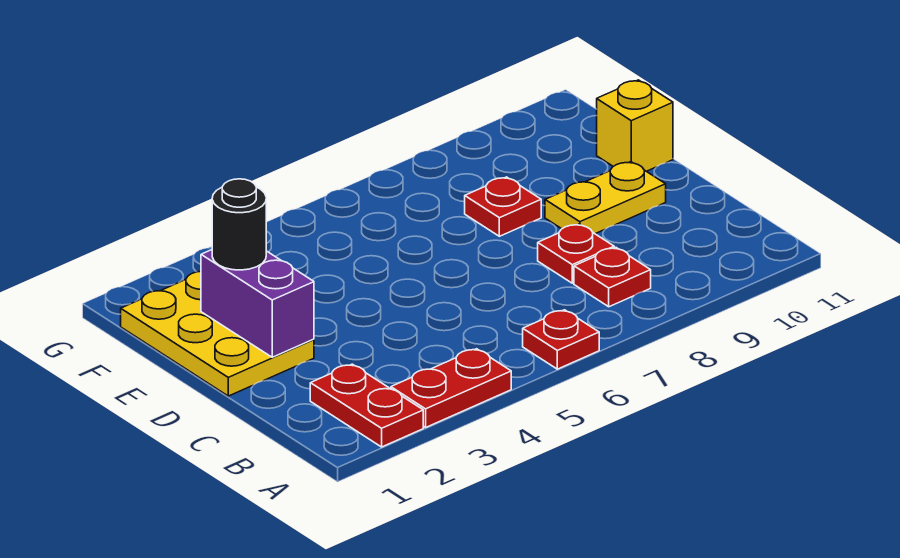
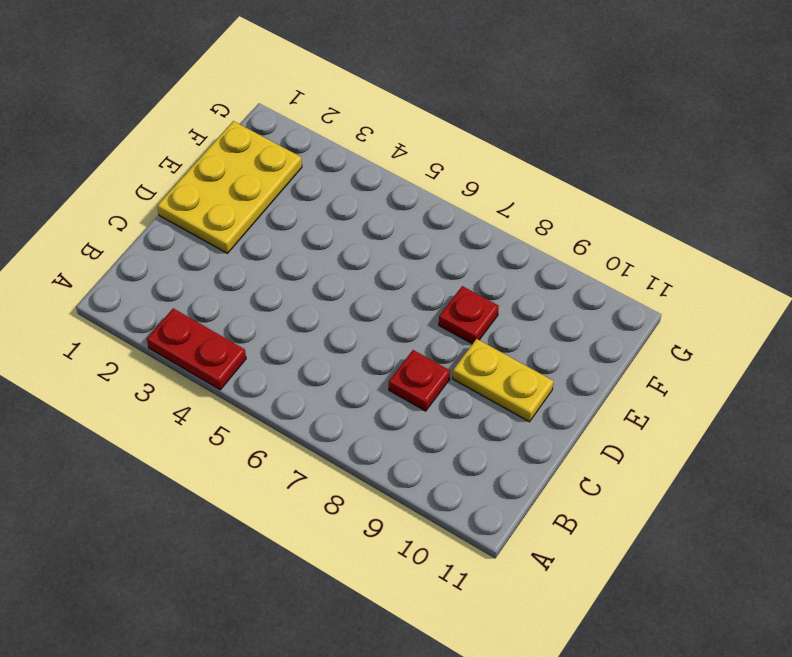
none -> red plate A2:B2 level 1
none -> red plate A6 level 1

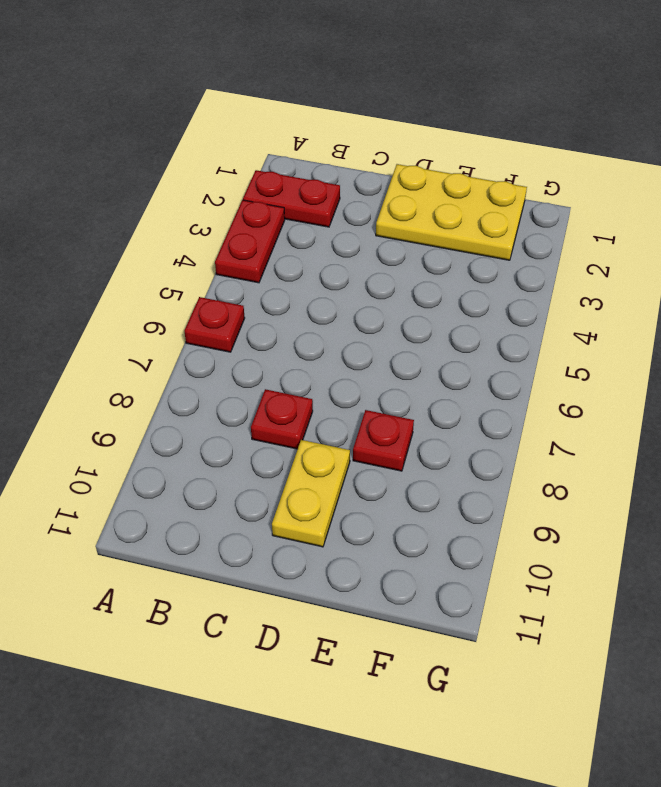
none -> red plate B8 level 1
none -> yellow brick E11 level 1

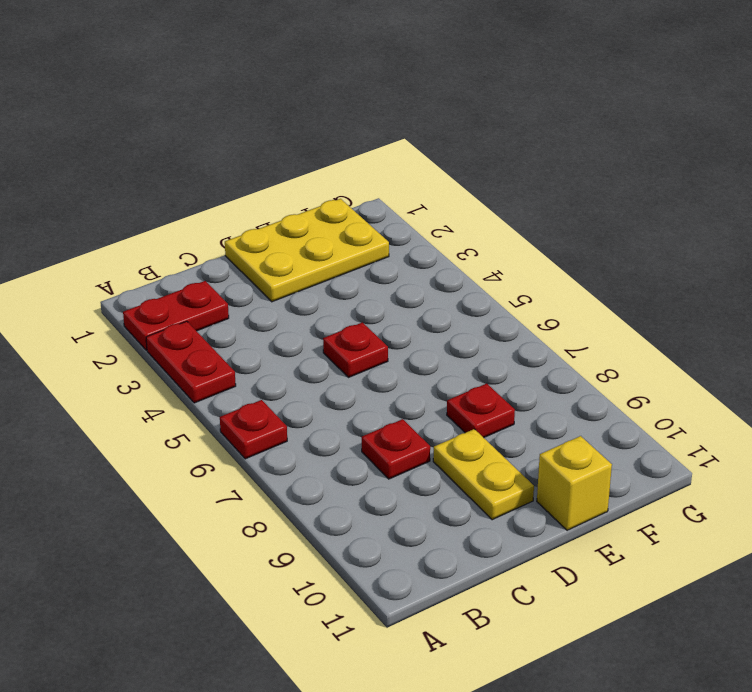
red plate D5 level 1 -> red plate B8 level 1
none -> purple brick D2:E2 level 2
none -> black round brick E2 level 3

